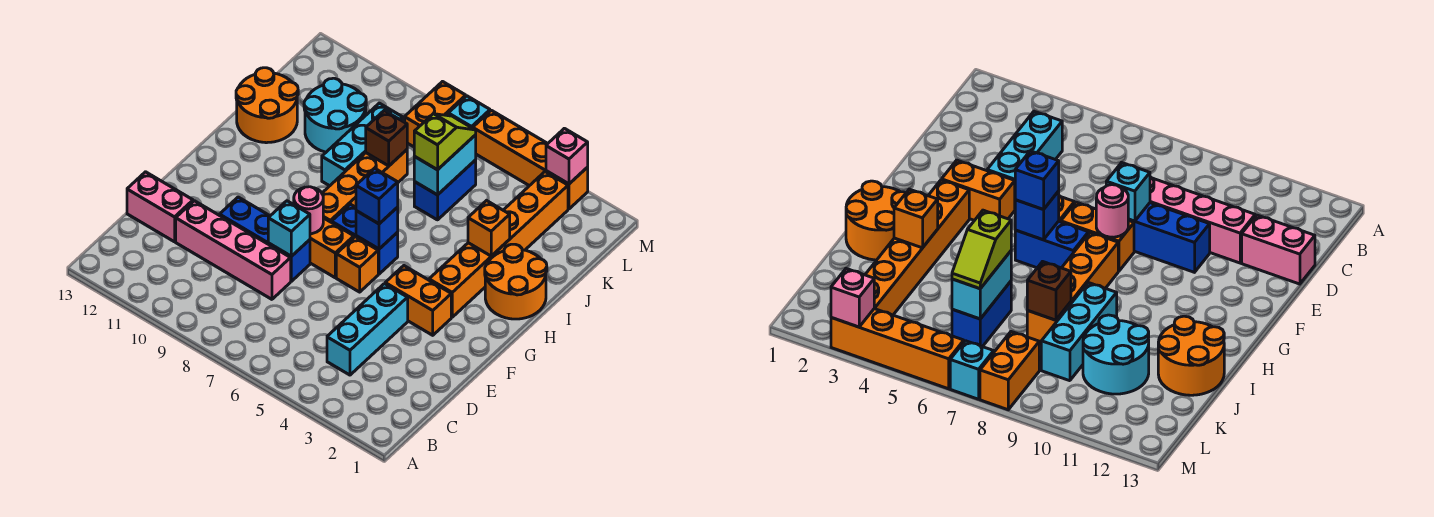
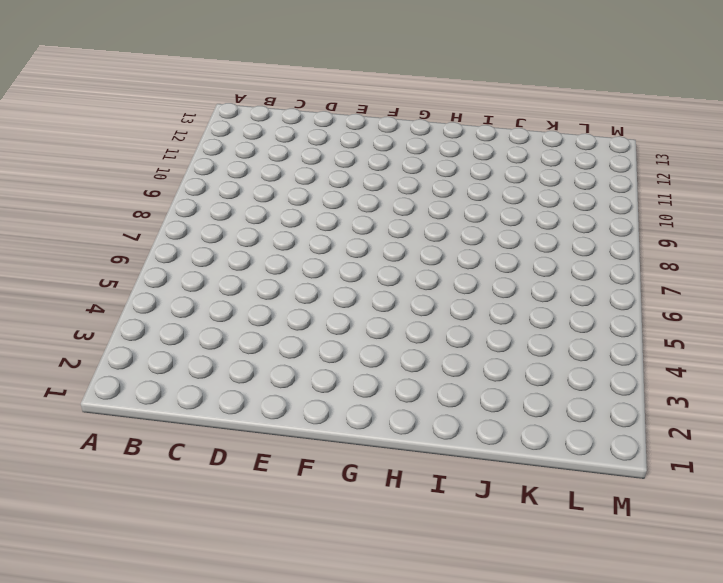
none -> cyan brick C4:E4 level 1
none -> pink brick D8:D11 level 1
none -> pink brick D12:D13 level 1

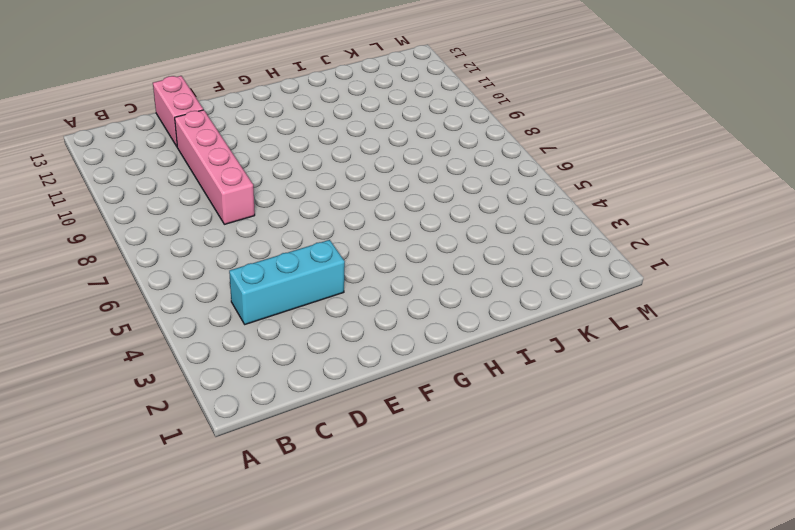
none -> blue brick E8:E10 level 1
none -> orange brick F3:F4 level 1
none -> orange brick F6 level 1

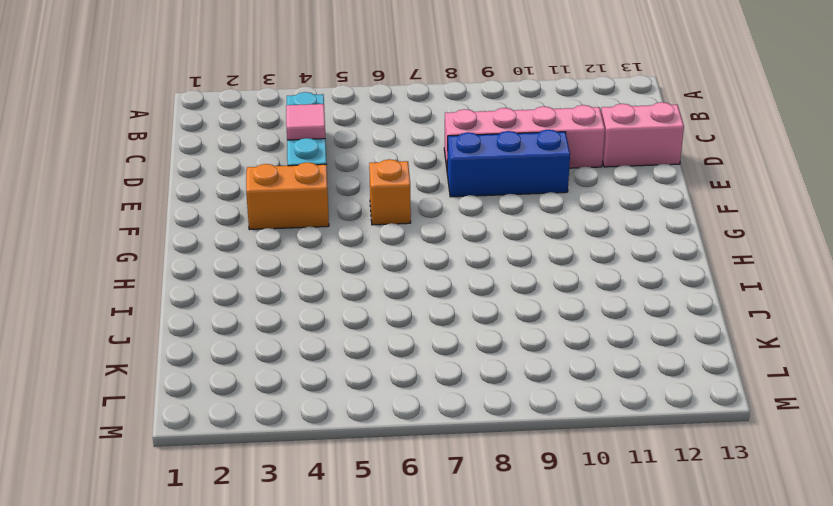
pink tile D4 level 2 -> none
none -> orange brick F7:F8 level 1
none -> orange brick G3:L3 level 1
none -> blue brick G6:G7 level 1

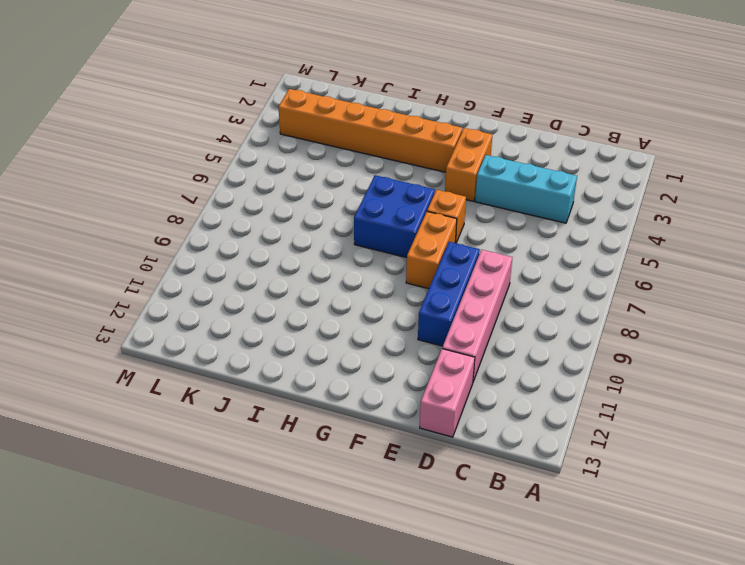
blue brick G6:H7 level 1 -> blue brick G6:G7 level 1
none -> orange brick G8:J8 level 1
none -> orange round brick H1:I2 level 1
none -> cyan brick I9:K9 level 1

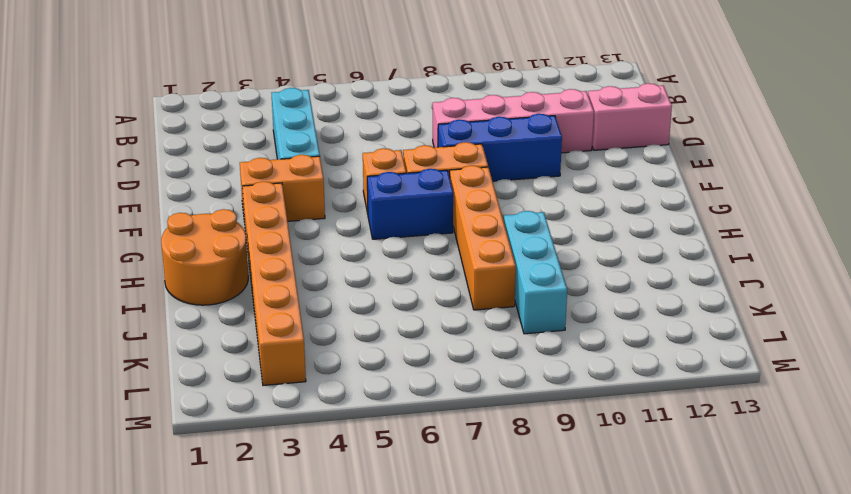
none -> orange round brick I12:J13 level 1
none -> blue brick J6:K6 level 1
none -> cyan round brick J10:K11 level 1

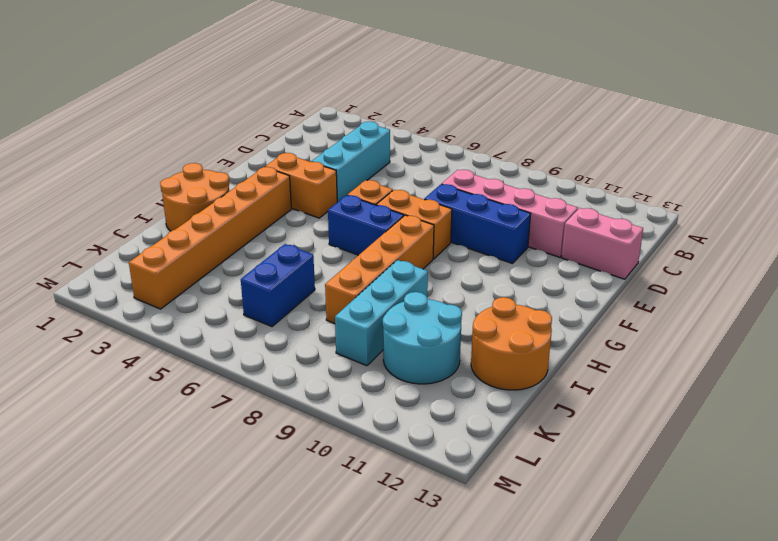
none -> orange brick L8:M8 level 1
none -> orange brick M3:M6 level 1
none -> cyan brick M7 level 1

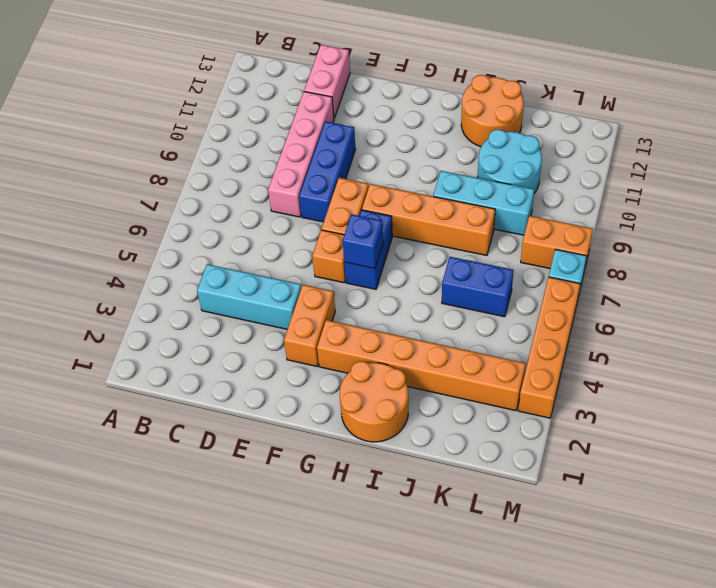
none -> cyan brick E8 level 2
none -> pink round brick F8 level 2
none -> orange brick I3 level 2

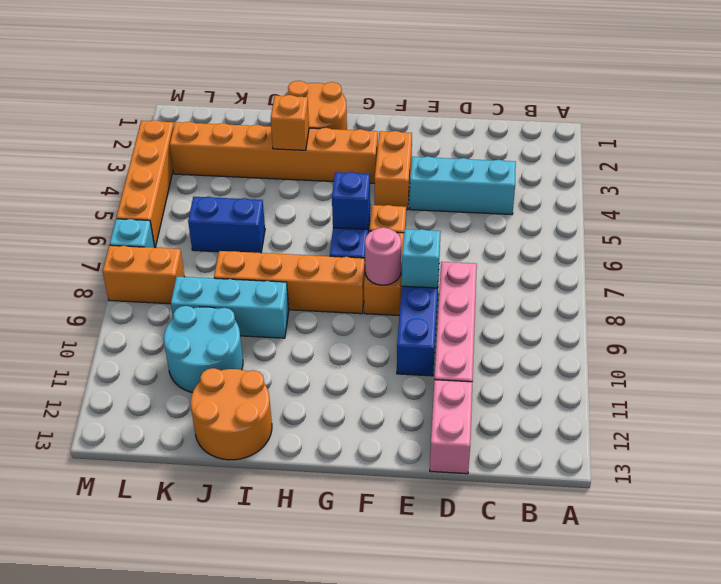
none -> cyan brick J6:K6 level 2
none -> brown brick J8 level 2
none -> pink brick M3 level 2

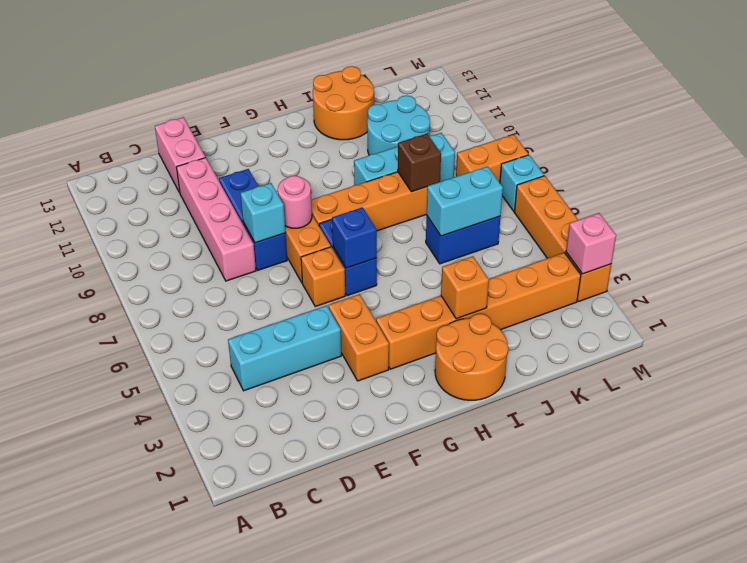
none -> blue brick G6 level 3
none -> lime slope J6:K6 level 3 top J

